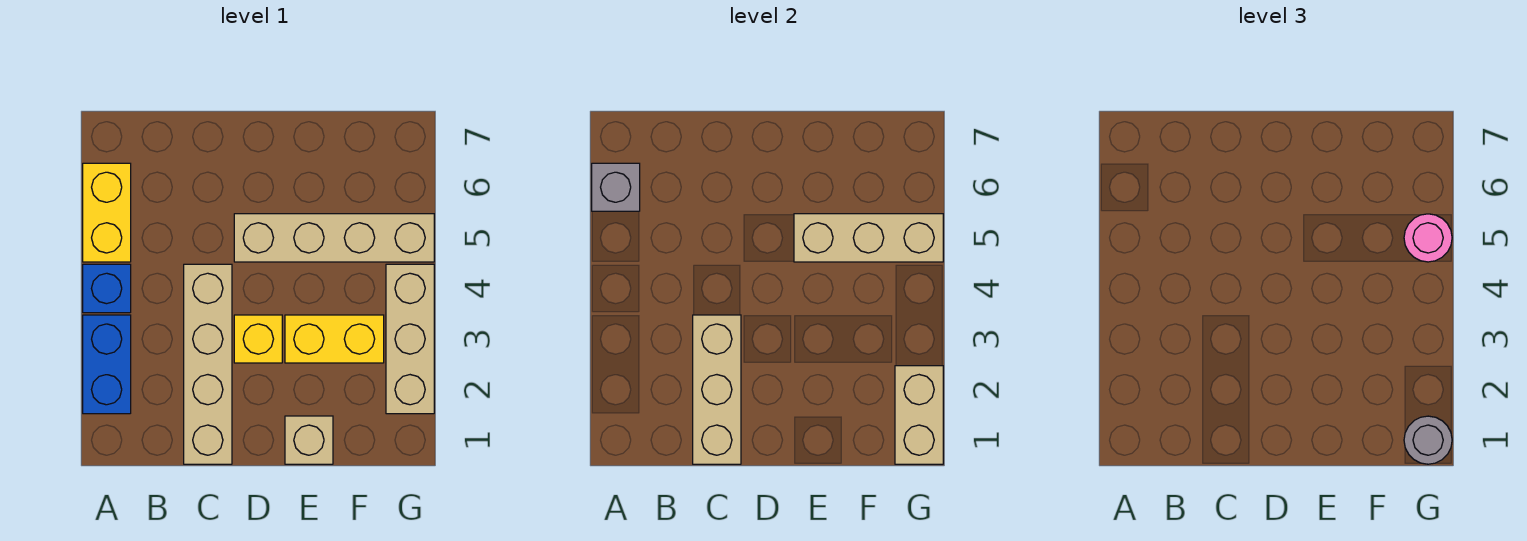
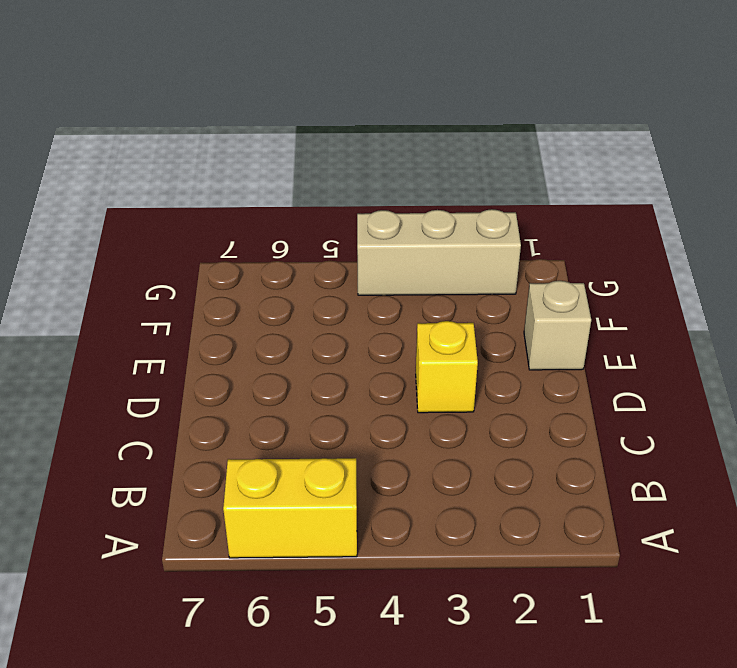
none -> blue brick A2:A3 level 1
none -> blue brick A4 level 1
none -> tan brick C1:C4 level 1

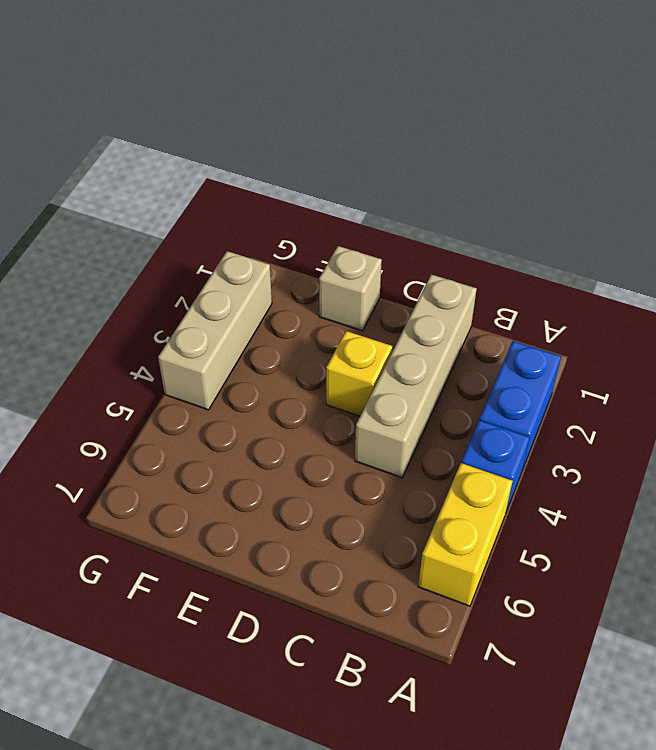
none -> tan brick D5:G5 level 1
none -> yellow brick E3:F3 level 1
none -> grey brick A6 level 2

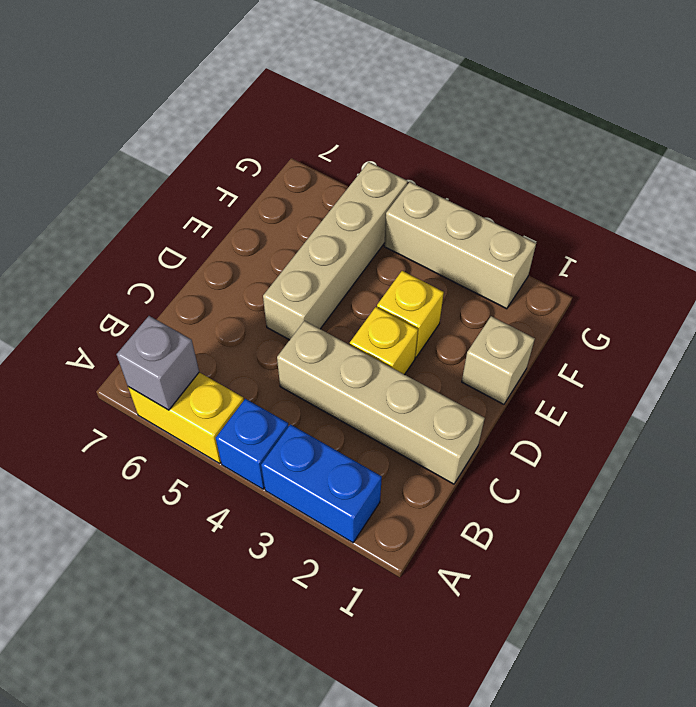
yellow brick E3 level 1 -> yellow brick E3:F3 level 1
none -> tan brick C1:C3 level 2
none -> tan brick E5:G5 level 2
none -> tan brick G1:G2 level 2

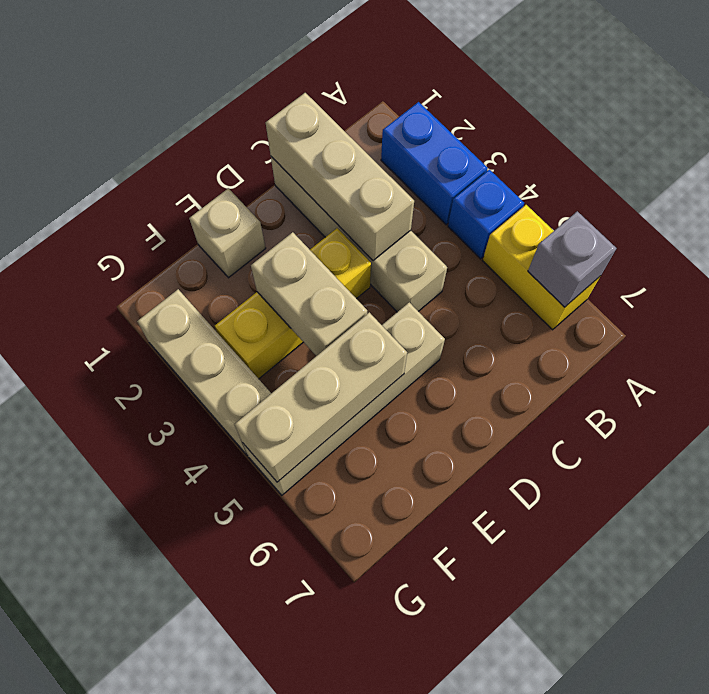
tan brick E3:E4 level 2 -> tan brick G1:G2 level 2
none -> grey round brick G1 level 3
none -> pink round brick G5 level 3

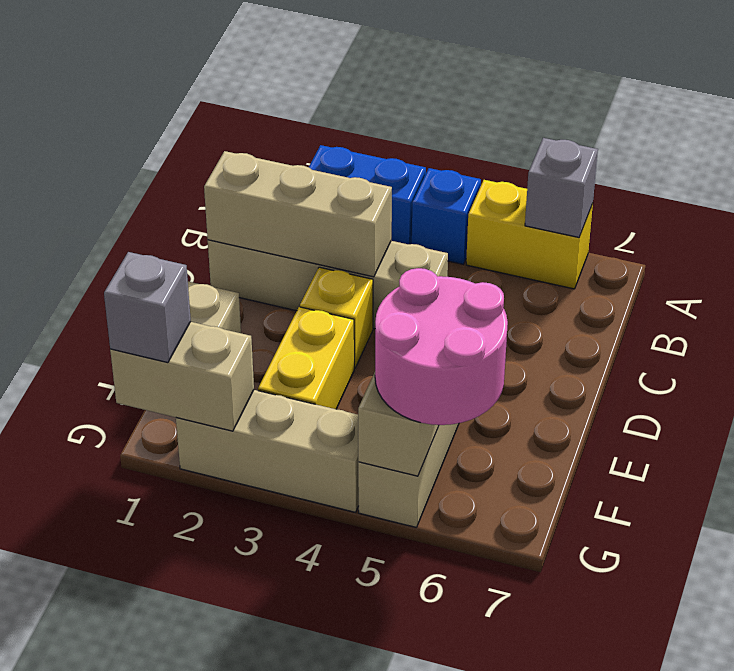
pink round brick F5:G6 level 3 -> pink round brick G5 level 3
grey brick G1 level 3 -> grey round brick G1 level 3

